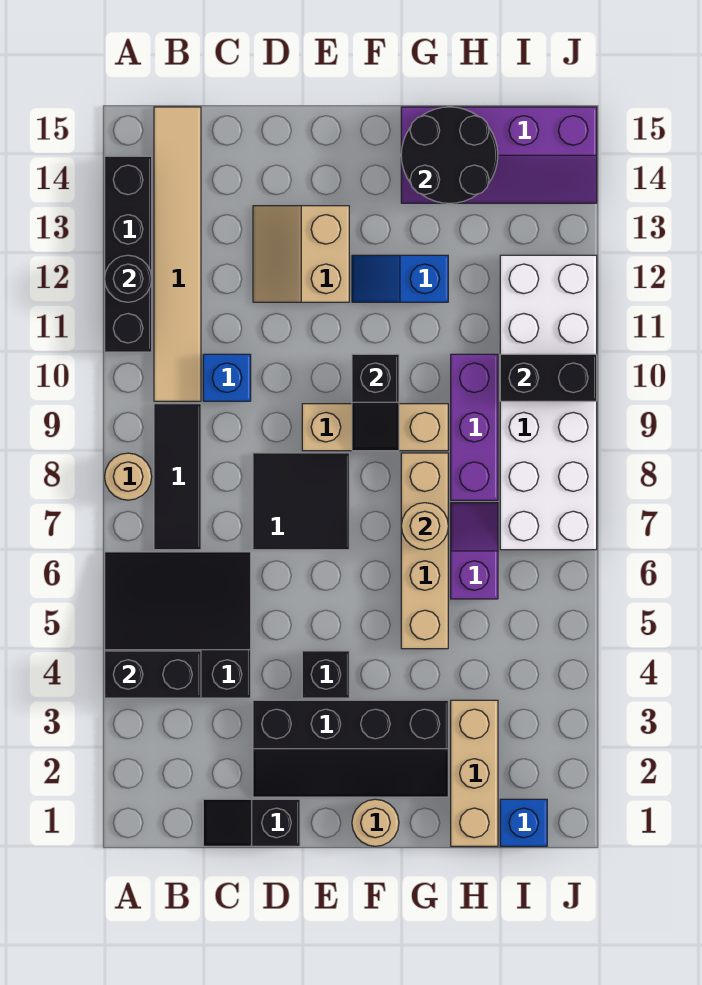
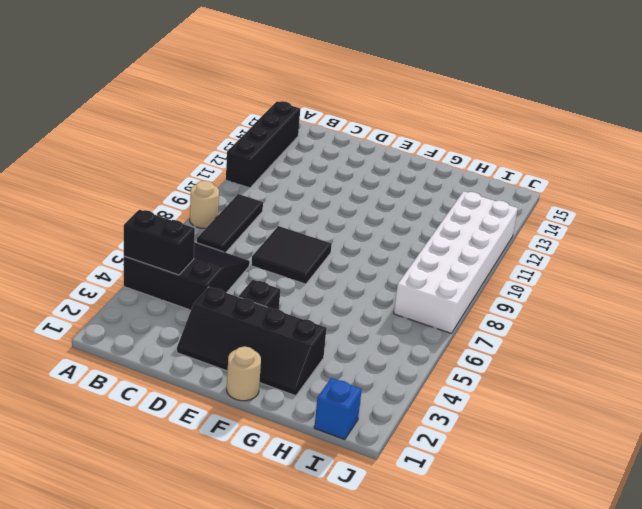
none -> tan tile B10:B15 level 1
none -> black slope C1:D1 level 1 top D
none -> blue brick C10 level 1

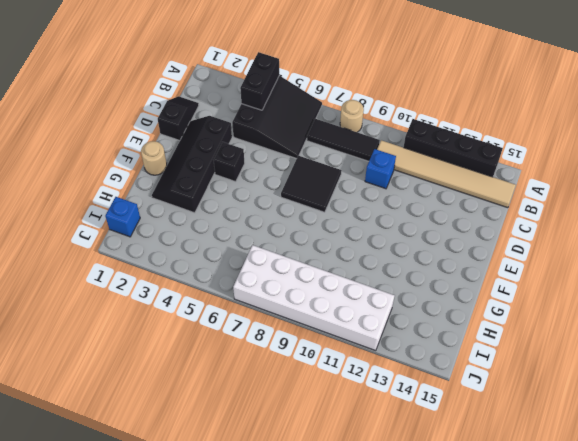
none -> tan slope D12:E13 level 1 top E
none -> tan brick E9:G9 level 1
none -> blue slope F12:G12 level 1 top G

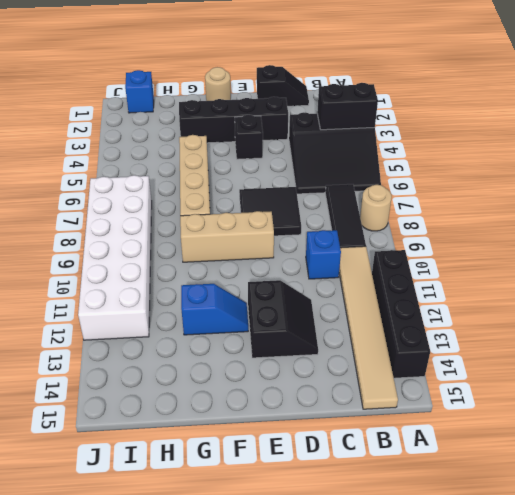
black slope D12:E13 level 1 top E -> tan slope D12:E13 level 1 top E
none -> purple slope G14:J15 level 1 top 15
none -> tan brick H1:H3 level 1
none -> purple slope H6:H7 level 1 top 6

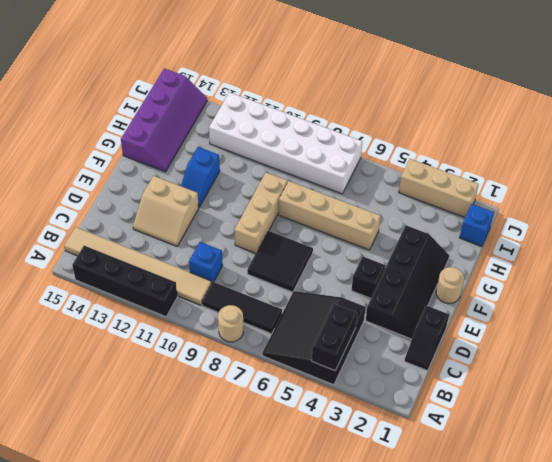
tan brick J2:J4 level 1 -> tan brick H1:H3 level 1
none -> purple slope H6:H7 level 1 top 6
none -> purple brick H8:H10 level 1
none -> black round brick A12 level 2

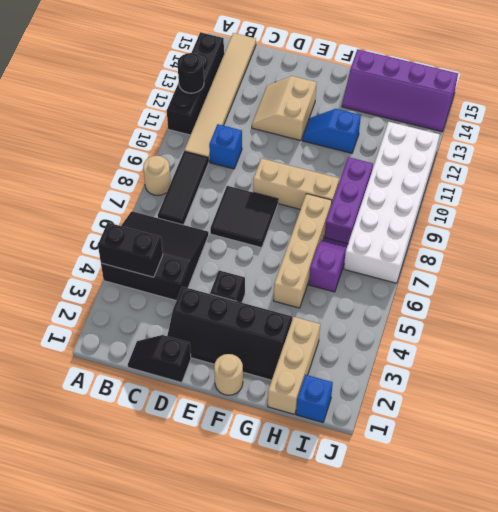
none -> black slope F9:F10 level 2 top 10
none -> tan round brick G7 level 2
none -> black round brick G14:H15 level 2

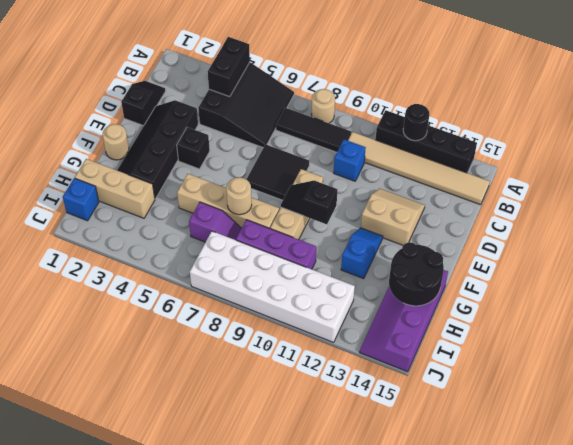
none -> black brick I10:J10 level 2

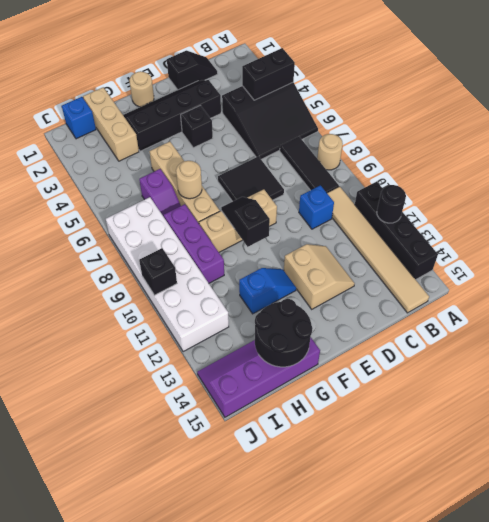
black brick J10 level 2 -> black brick I10:J10 level 2

